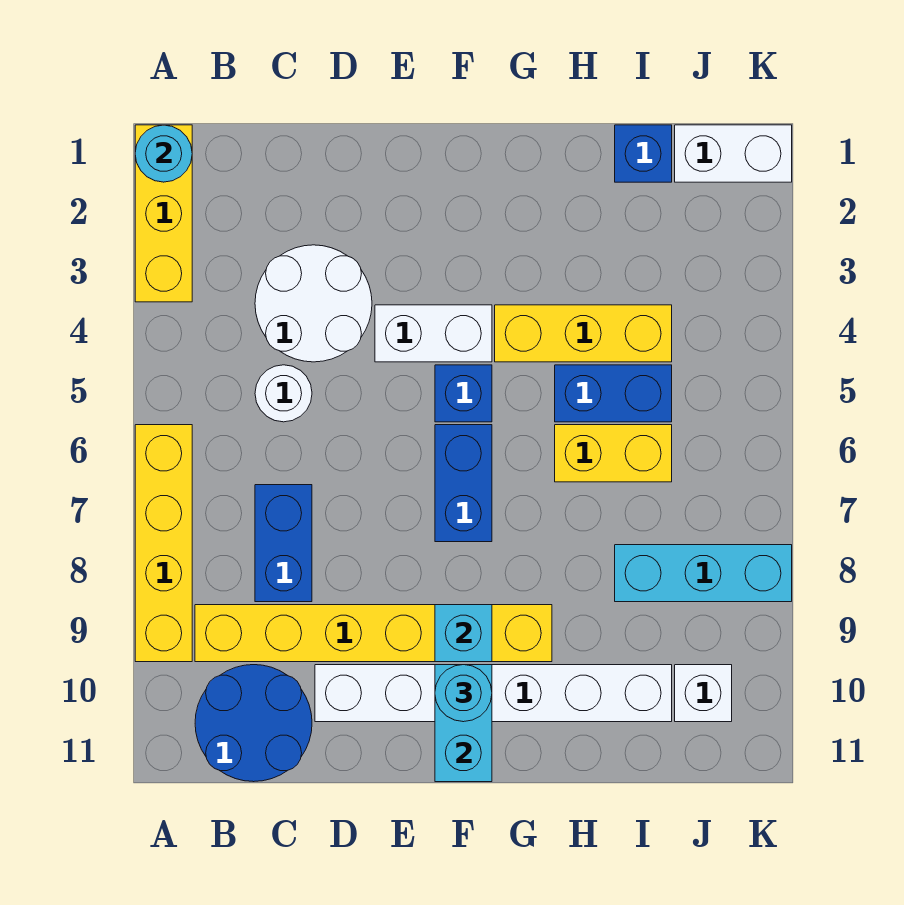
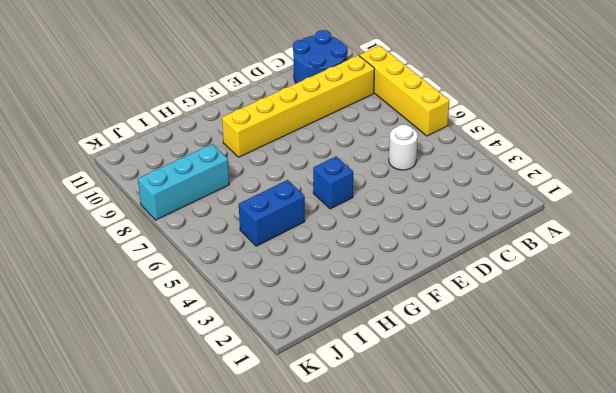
none -> yellow brick A1:A3 level 1
none -> white round brick C3:D4 level 1
none -> blue brick C7:C8 level 1

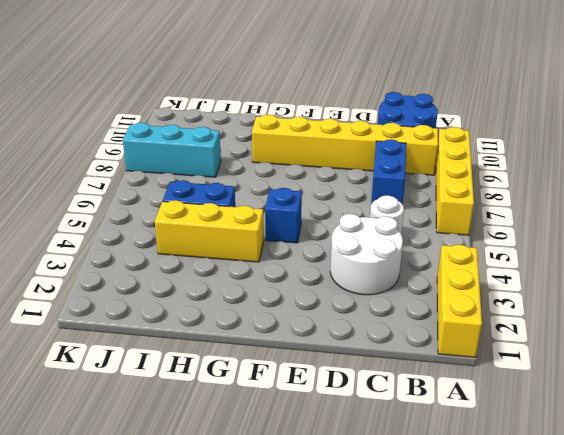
none -> white brick D10:I10 level 1
none -> white brick E4:F4 level 1
none -> blue brick F6:F7 level 1

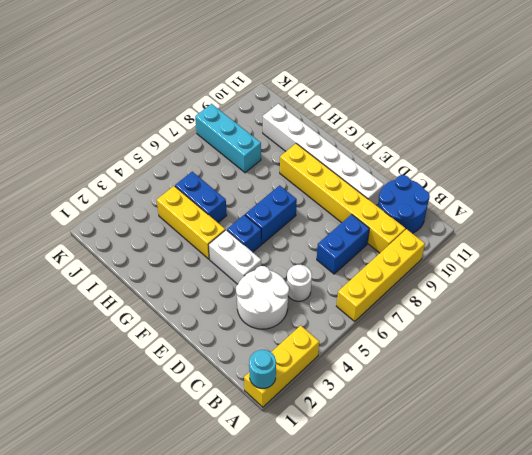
none -> yellow brick H6:I6 level 1
none -> blue brick I1 level 1
none -> white brick J1:K1 level 1

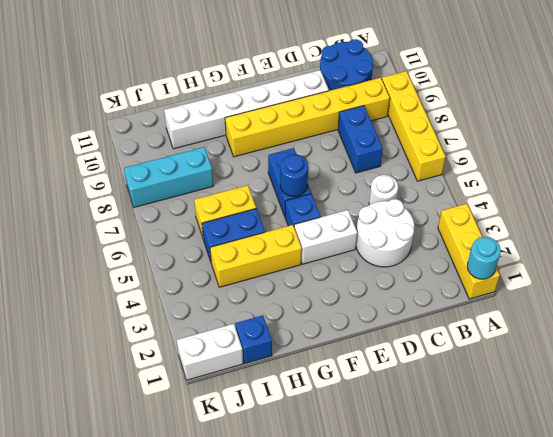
blue round brick F6 level 2 -> none
none -> white brick J10 level 1
none -> cyan brick F9 level 2
none -> cyan brick F10:F11 level 2

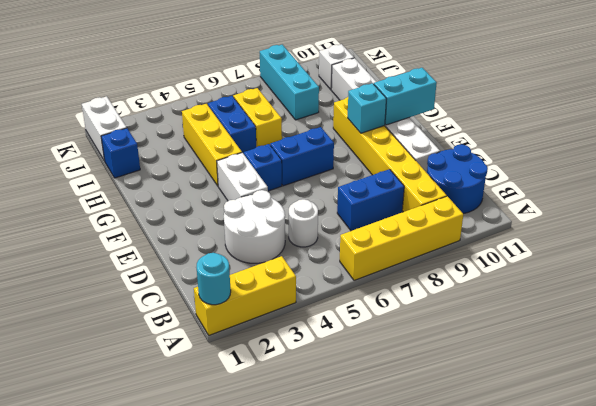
none -> cyan round brick F10 level 3

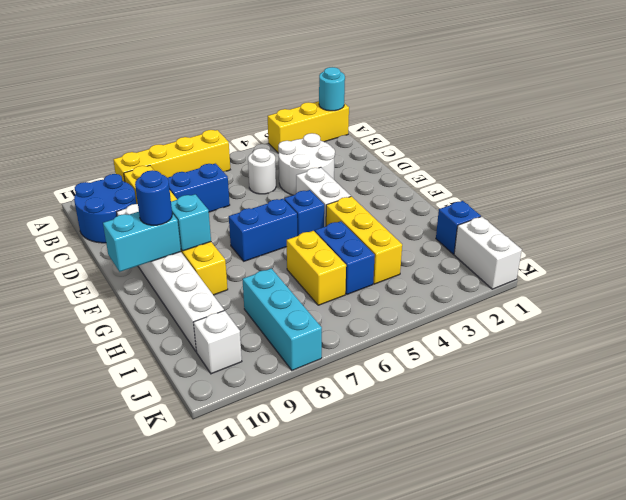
blue round brick F10 level 3 -> cyan round brick F10 level 3

